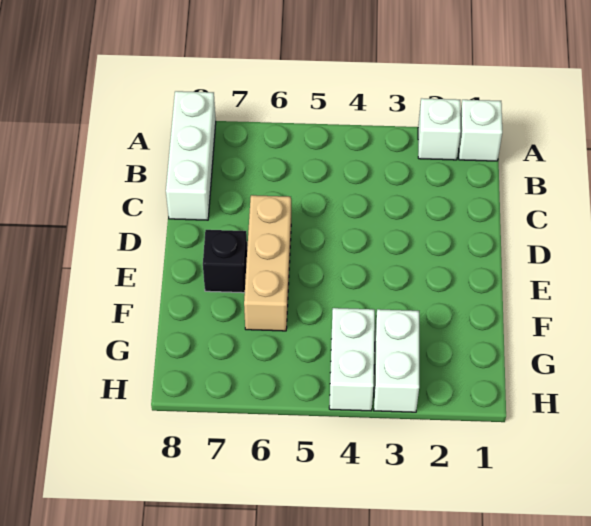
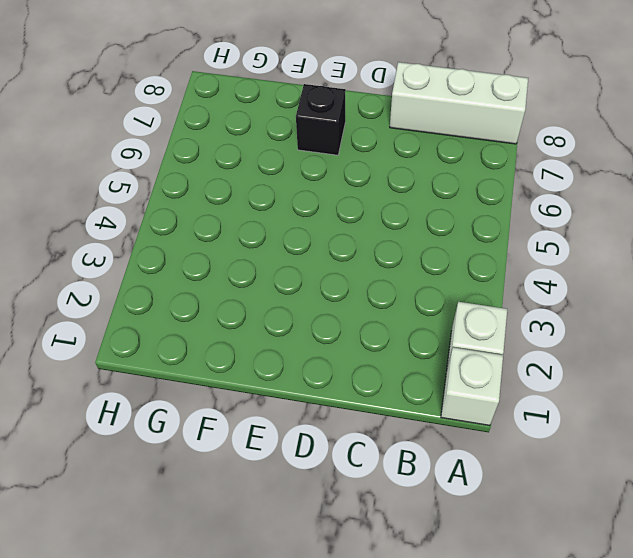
none -> tan brick D6:F6 level 1
none -> white brick G3:H3 level 1

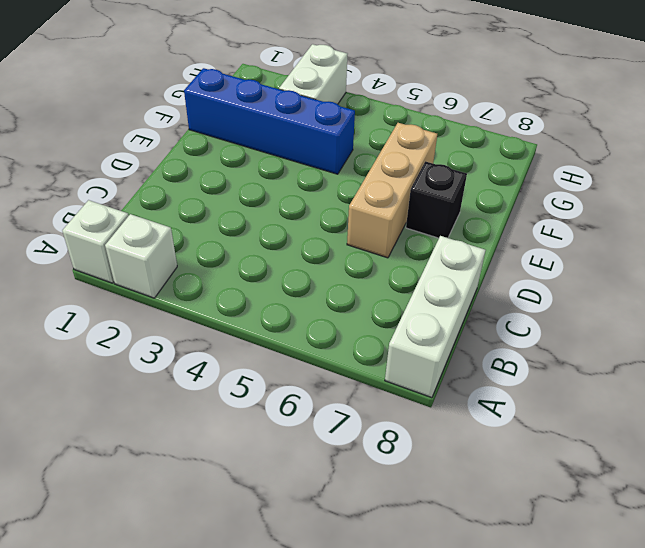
blue brick F1:F4 level 1 -> none
none -> white brick G4:H4 level 1

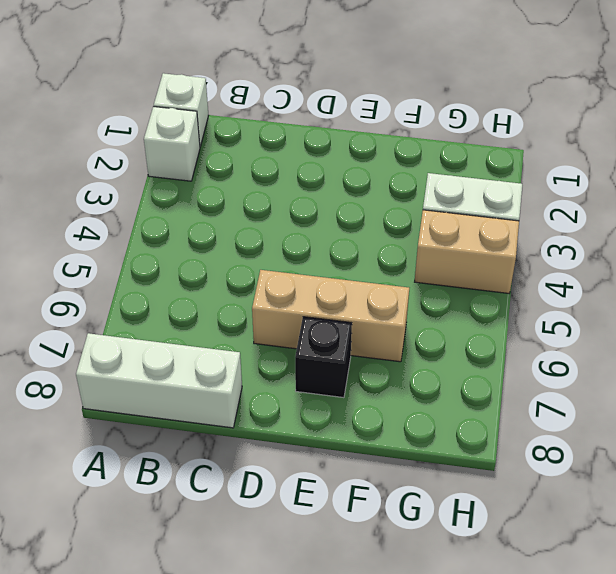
tan brick G4:H4 level 1 -> white brick G4:H4 level 1

